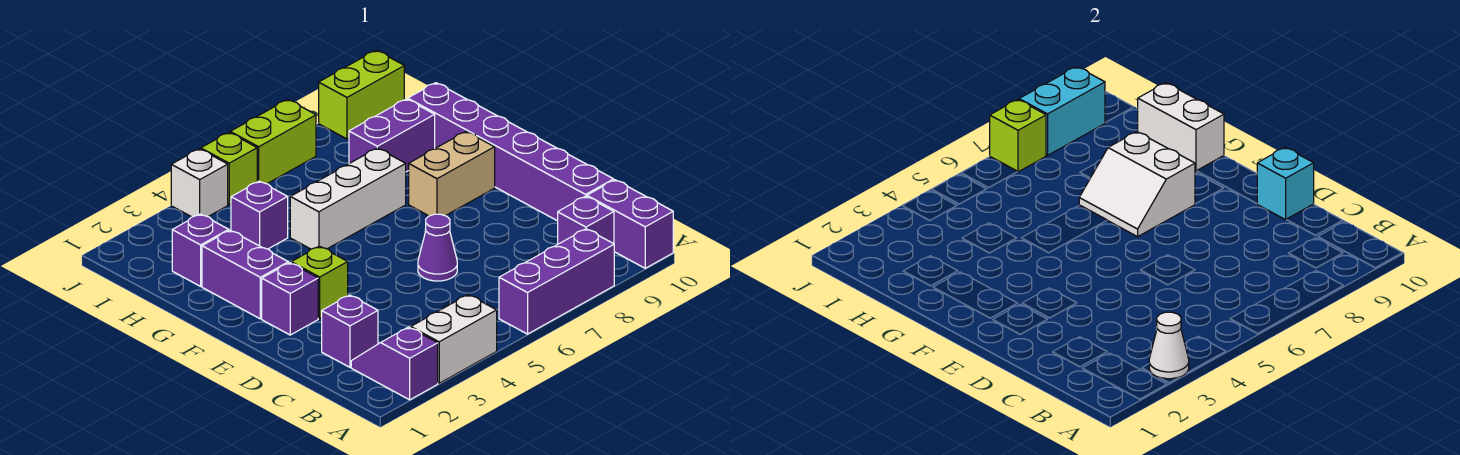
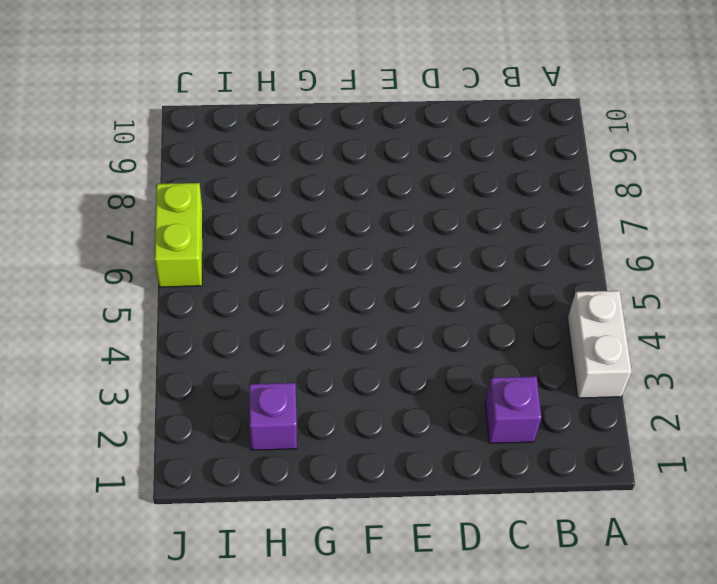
none -> purple slope A2:B2 level 1 top A
none -> purple brick A6:A8 level 1
none -> purple brick A10:B10 level 1

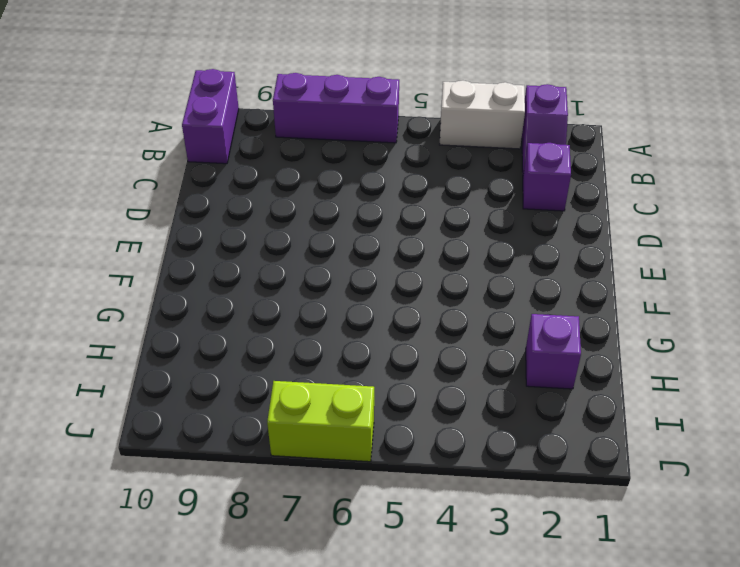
none -> purple brick B9 level 1
none -> purple brick C10:H10 level 1
none -> purple cone D6 level 1

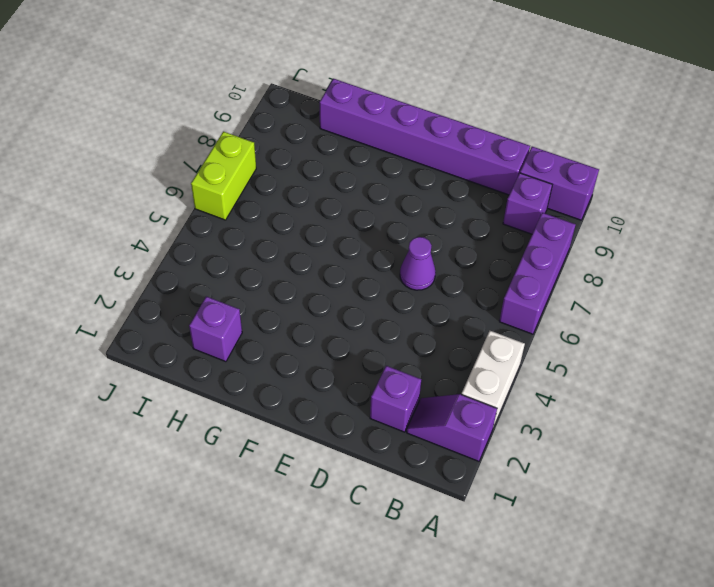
none -> purple brick E2 level 1
none -> lime brick E3 level 1
none -> purple brick F2:G2 level 1

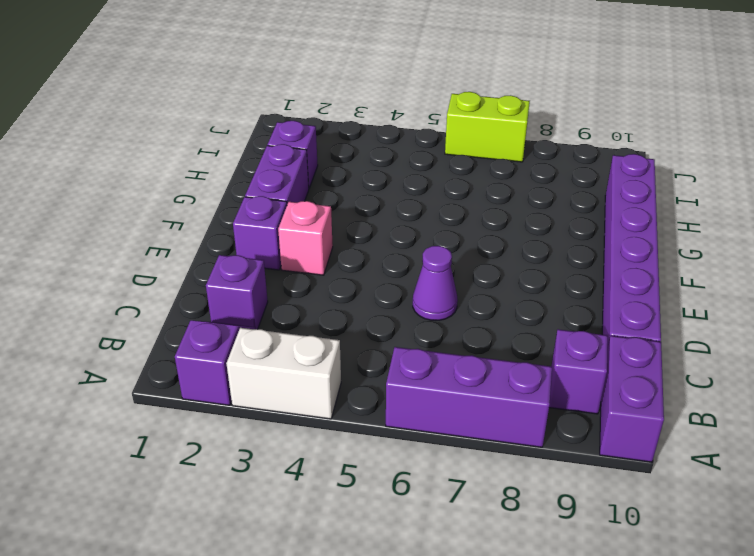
pink brick E3 level 1 -> lime brick E3 level 1
none -> tan brick F8:F9 level 1
none -> white brick G5:G7 level 1
none -> purple brick H4 level 1

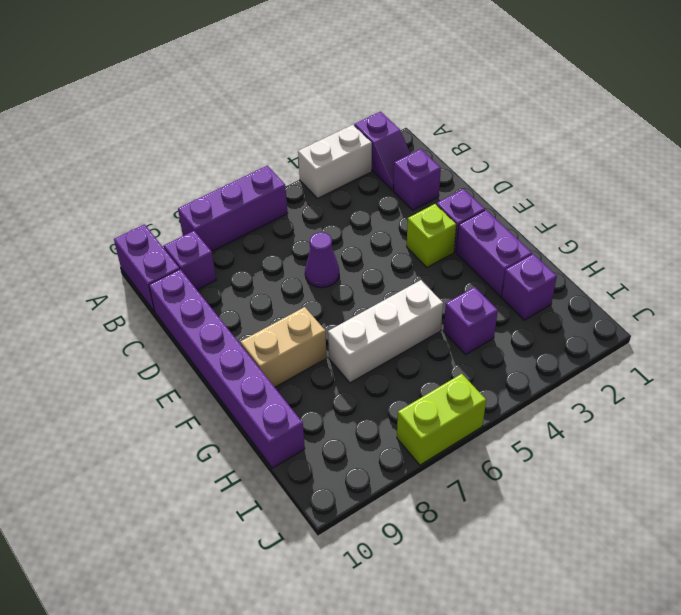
none -> purple brick H8:H9 level 1
none -> white brick J4 level 1
none -> lime brick J5 level 1

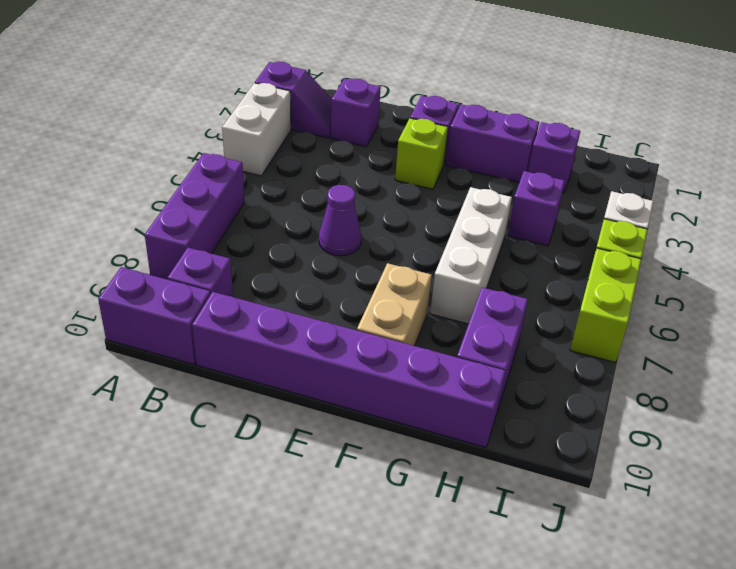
none -> lime brick J9:J10 level 1
none -> white cone A3 level 2
none -> cyan brick D10 level 2

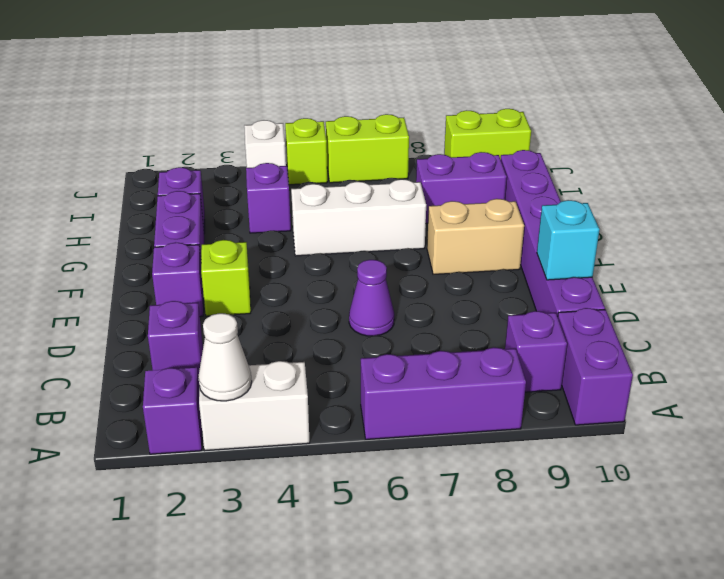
none -> white slope F7:G8 level 2 top 8
none -> white brick G10:H10 level 2
none -> lime brick J7 level 2

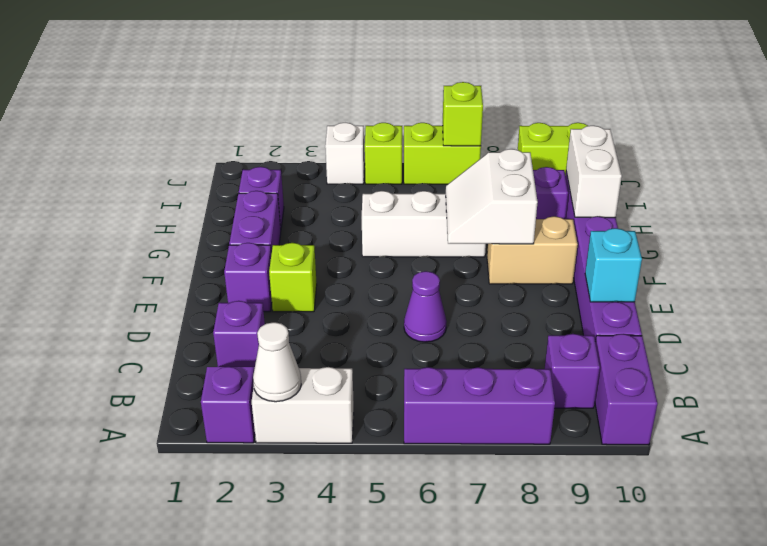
none -> purple brick H4 level 1
none -> cyan brick J8:J9 level 2

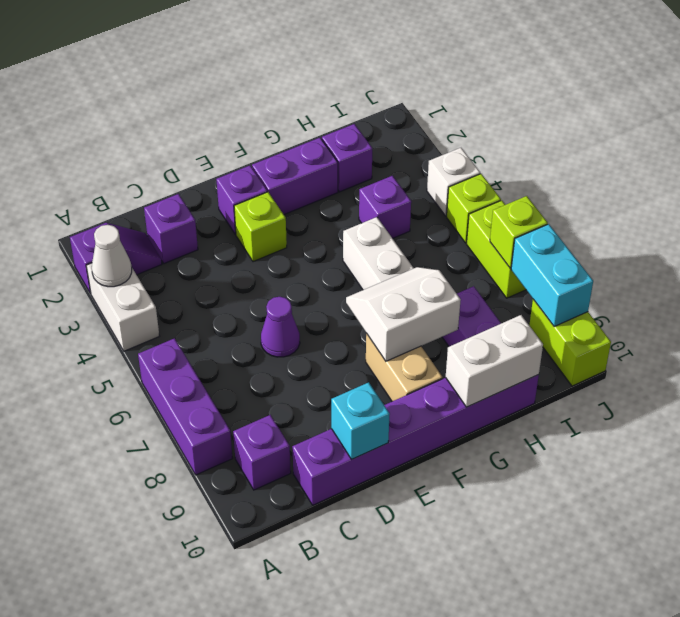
none -> purple brick A10:B10 level 1

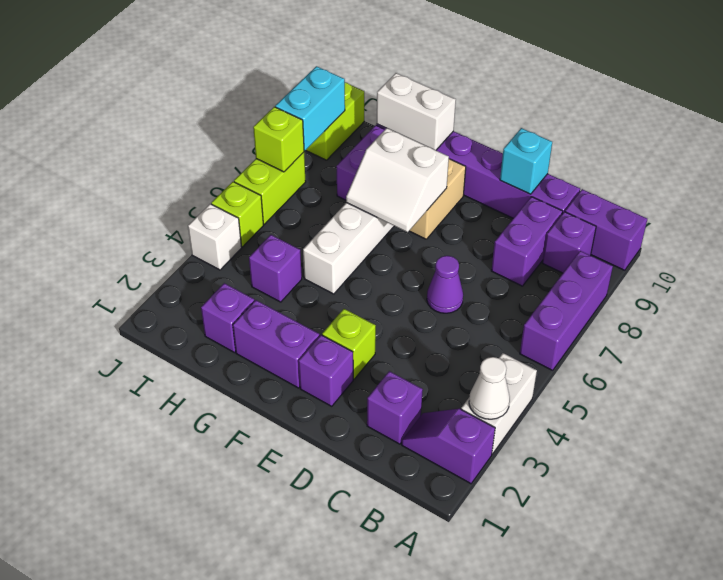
purple brick C8:C9 level 1 -> none

